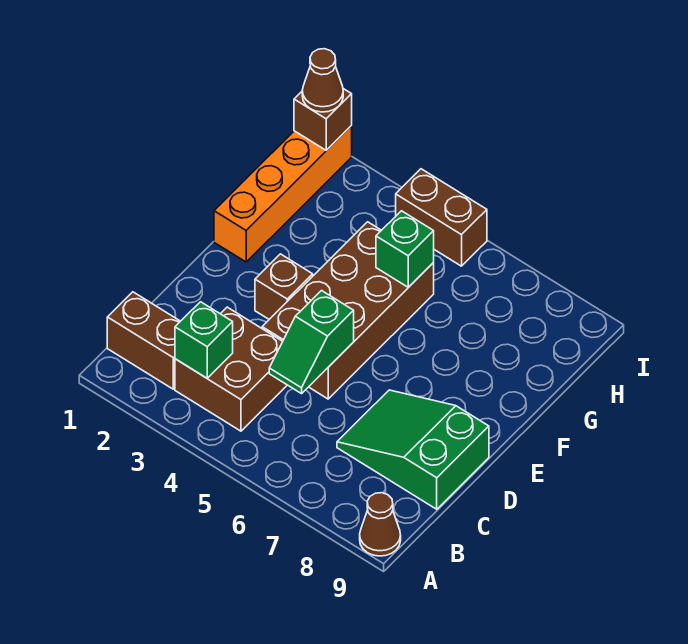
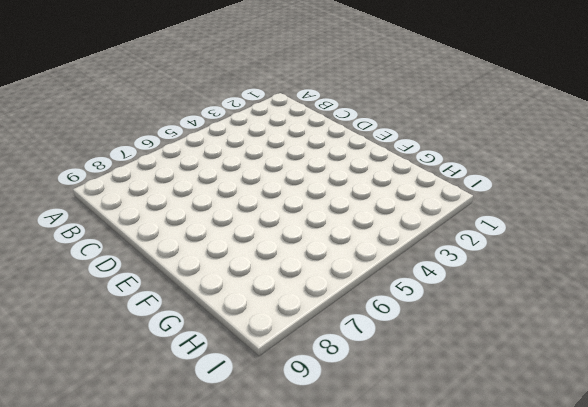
none -> brown cone A9 level 1
none -> brown brick B1:B2 level 1
none -> brown brick B3:C4 level 1

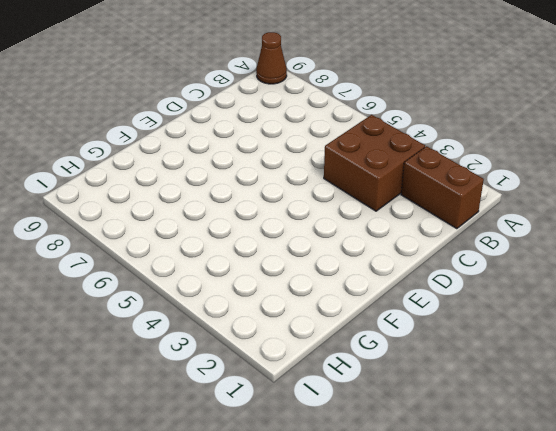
none -> green slope C7:D9 level 1 top 9
none -> brown brick D4:G5 level 1
none -> brown brick E3 level 1

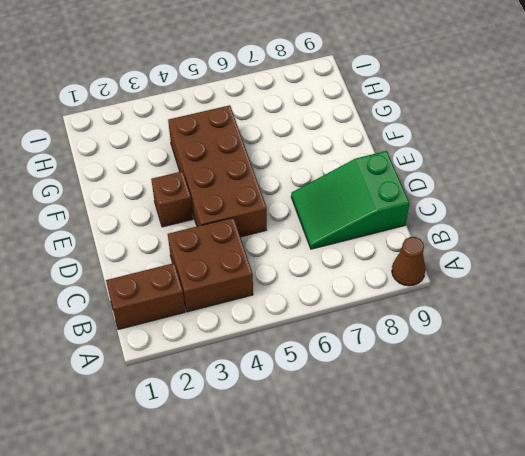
none -> orange brick F1:I1 level 1
none -> brown brick I4:I5 level 1
none -> green brick B3 level 2

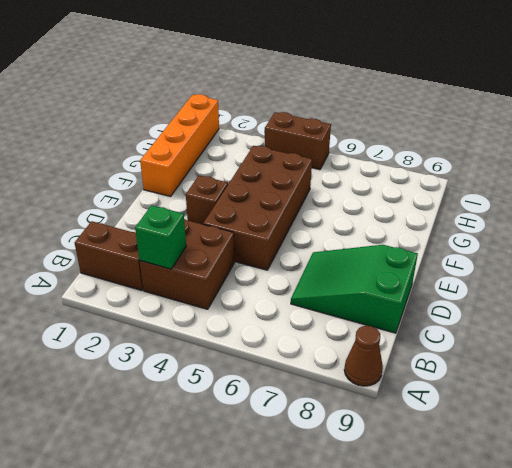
none -> green slope C5:D5 level 2 top D
none -> green brick G5 level 2
none -> brown brick I1 level 2

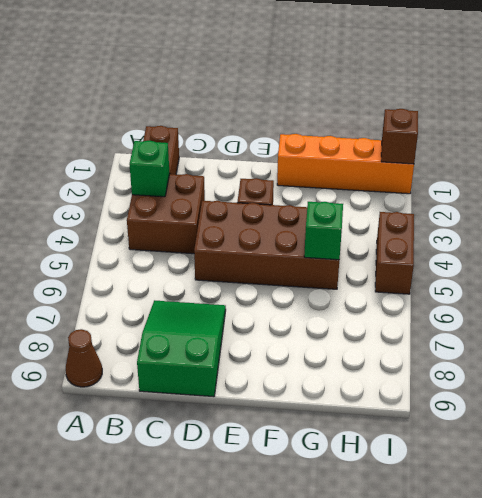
none -> green slope C5:D5 level 2 top D
none -> brown cone I1 level 3

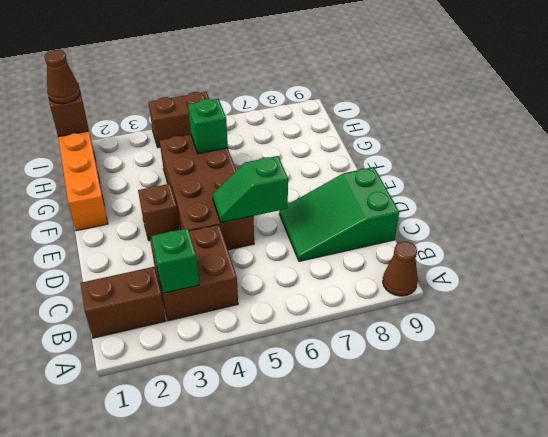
green slope D5:D6 level 2 top 6 -> green slope C5:D5 level 2 top D

